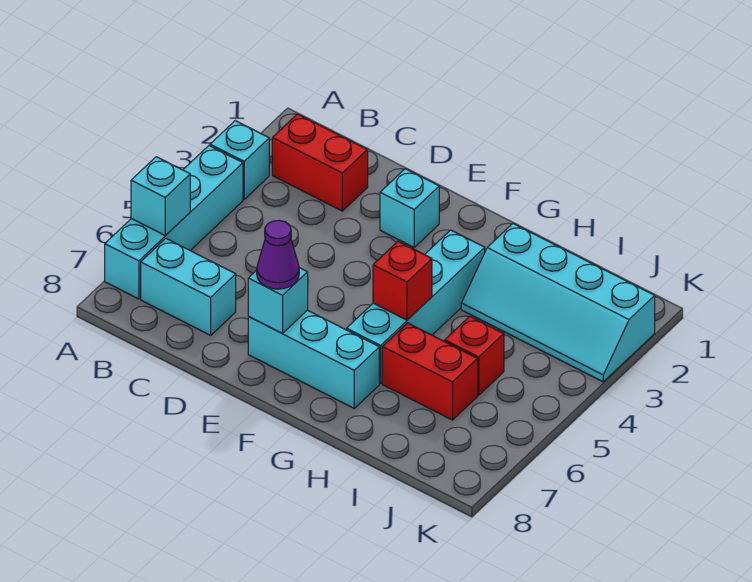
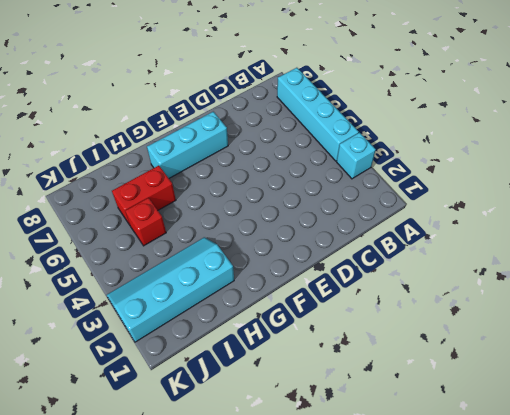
none -> red brick B2:C2 level 1
none -> cyan brick B7:C7 level 1
none -> cyan brick E2 level 1

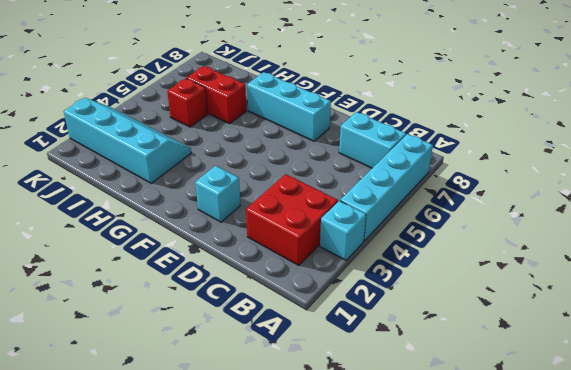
red brick B2:C3 level 1 -> red brick B2:C2 level 1
none -> cyan brick G3:G6 level 1
none -> cyan brick A6 level 2
none -> cyan brick E7 level 2

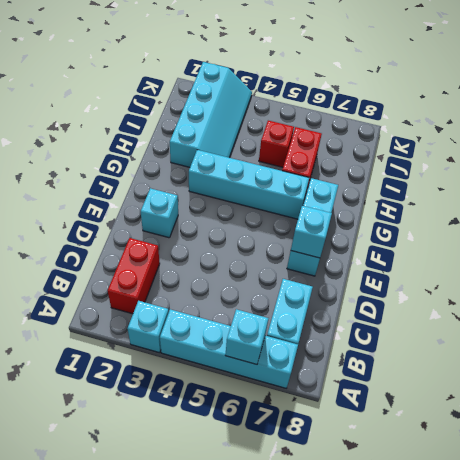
none -> red brick G5 level 2
none -> purple cone E7 level 3

